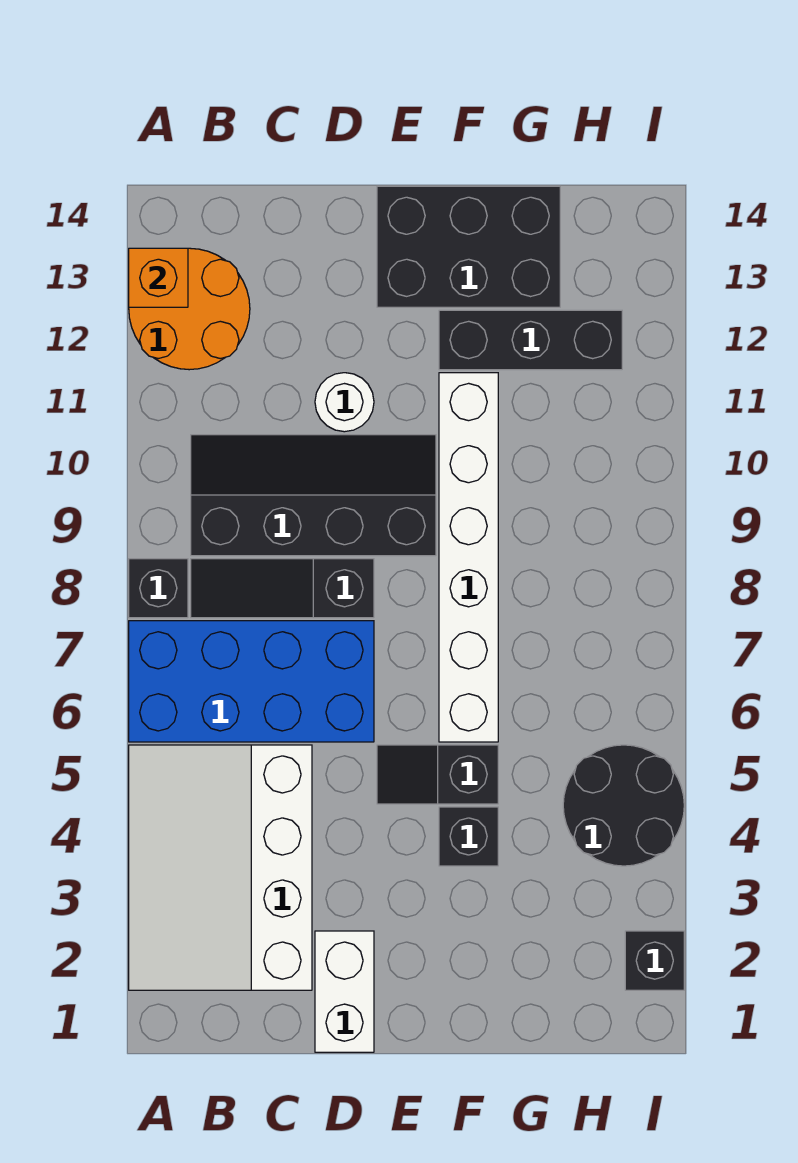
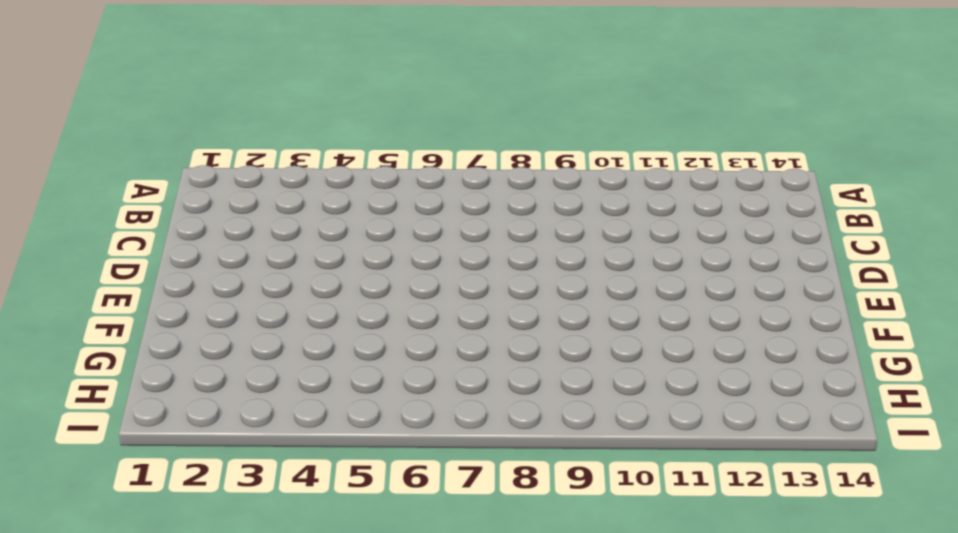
none -> white slope A2:C5 level 1 top C
none -> blue brick A6:D7 level 1
none -> black brick A8 level 1

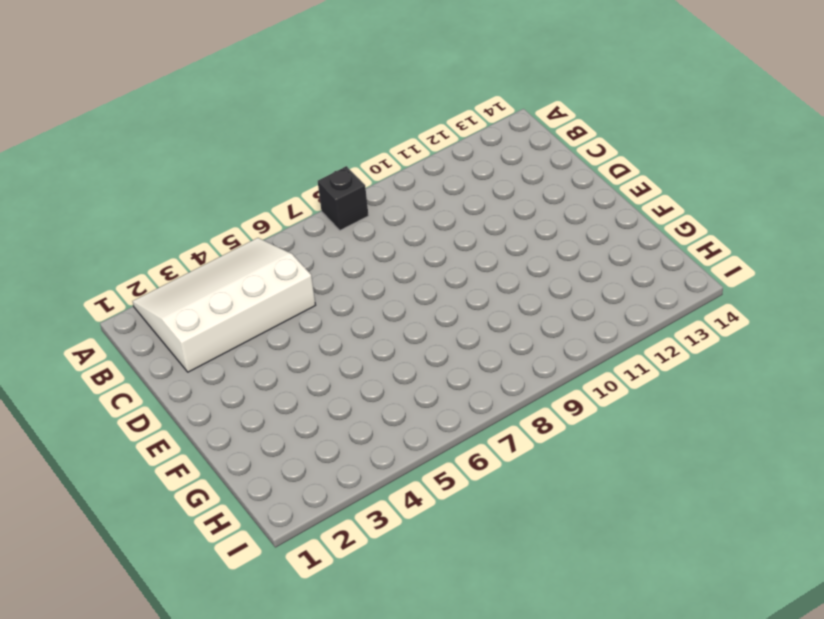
none -> blue brick A6:D7 level 1
none -> orange round brick A12:B13 level 1
none -> black slope B8:D8 level 1 top D

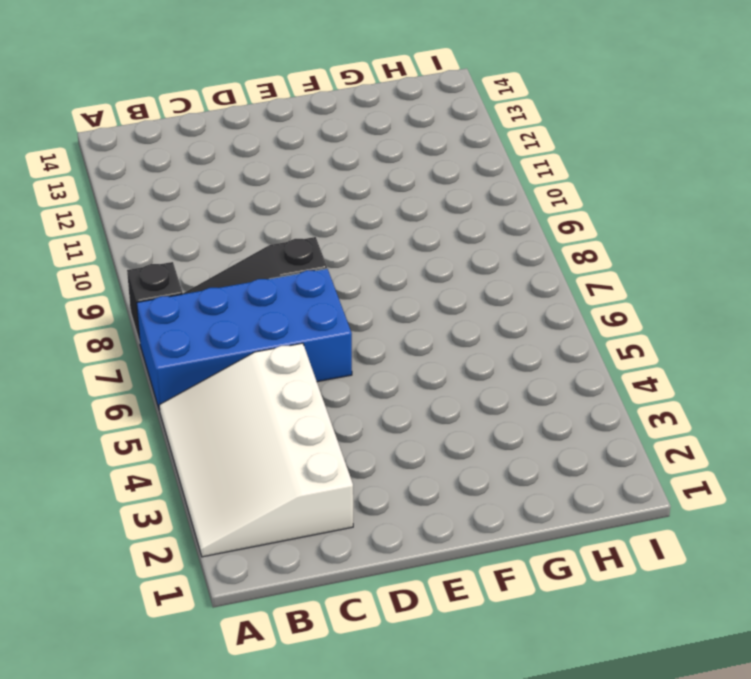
none -> orange round brick A12:B13 level 1
none -> black slope B9:E10 level 1 top 9
none -> white brick D1:D2 level 1

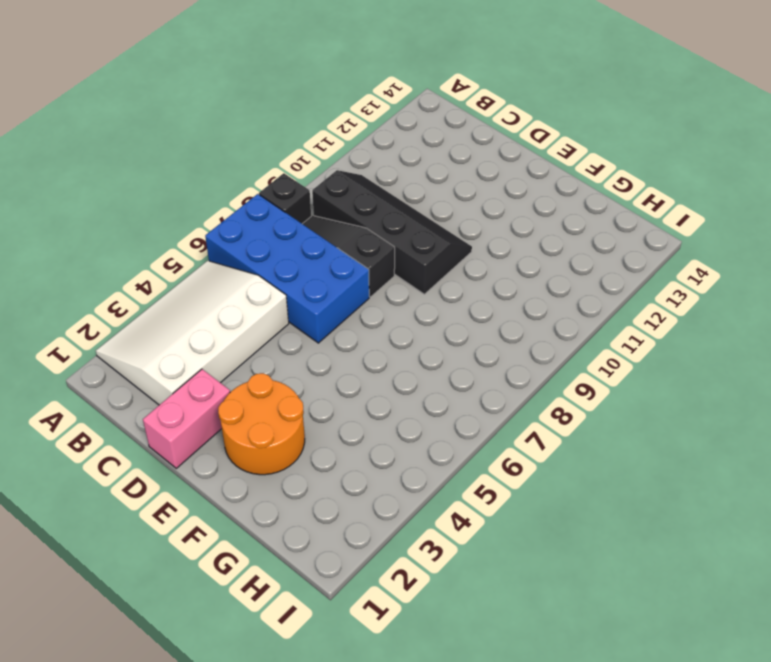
pink brick D1:D2 level 1 -> white brick D1:D2 level 1
orange round brick E2:F3 level 1 -> orange round brick A12:B13 level 1
none -> white round brick D11 level 1
none -> black slope E5:F5 level 1 top F
none -> black brick E13:G14 level 1

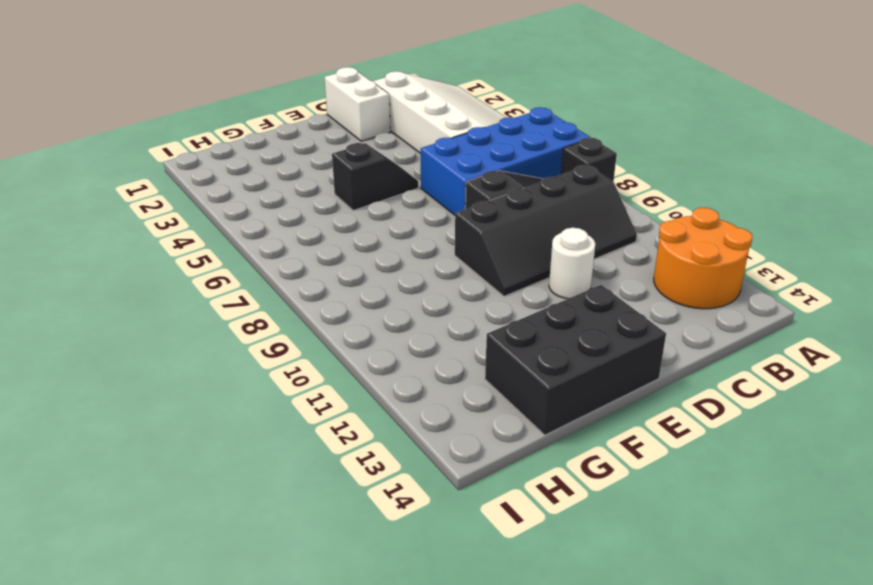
none -> black brick F4 level 1
none -> white brick F6:F11 level 1
none -> black brick F12:H12 level 1

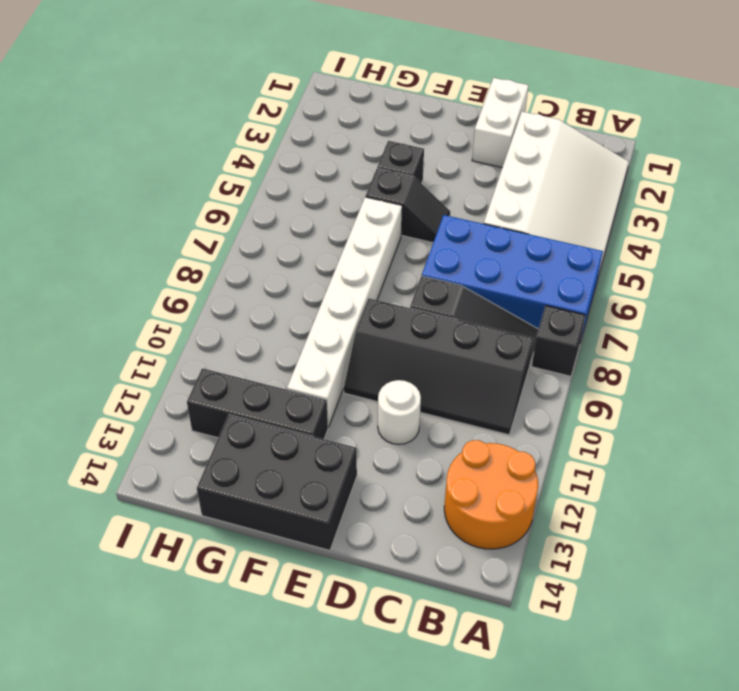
none -> black round brick H4:I5 level 1
none -> black brick I2 level 1
none -> orange brick A13 level 2

